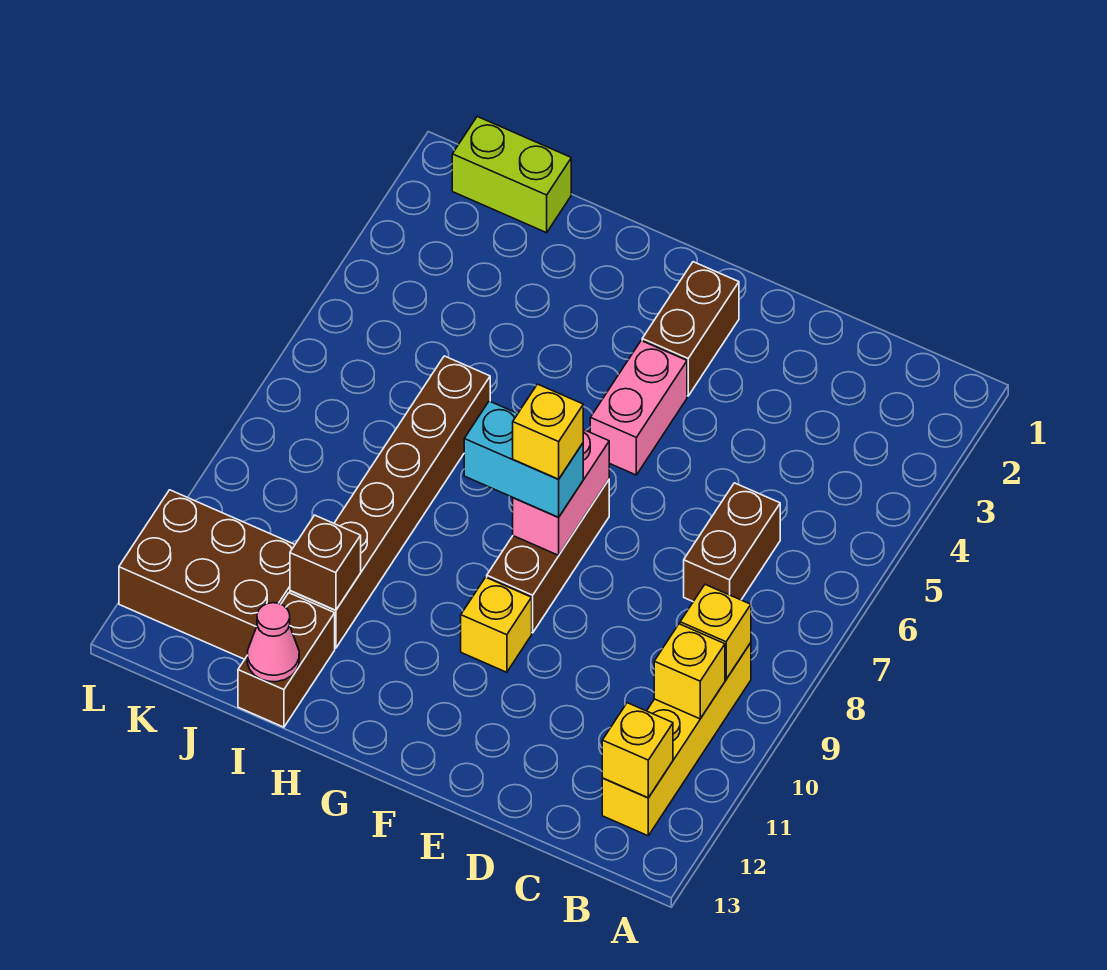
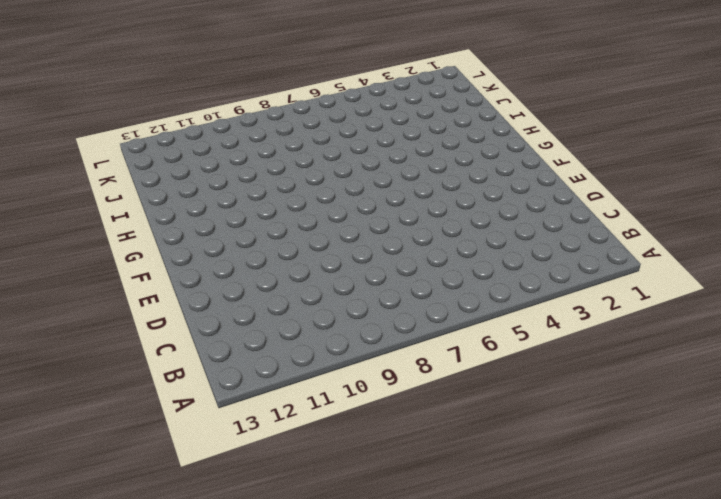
none -> yellow brick B9:B12 level 1
none -> brown brick C6:C7 level 1
none -> brown brick F2:F3 level 1

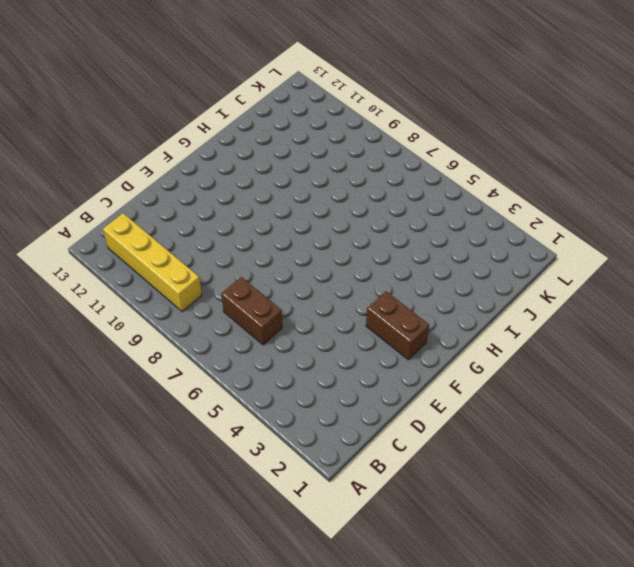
none -> pink brick F4:F5 level 1
none -> brown brick F7:F9 level 1
none -> yellow brick F10 level 1

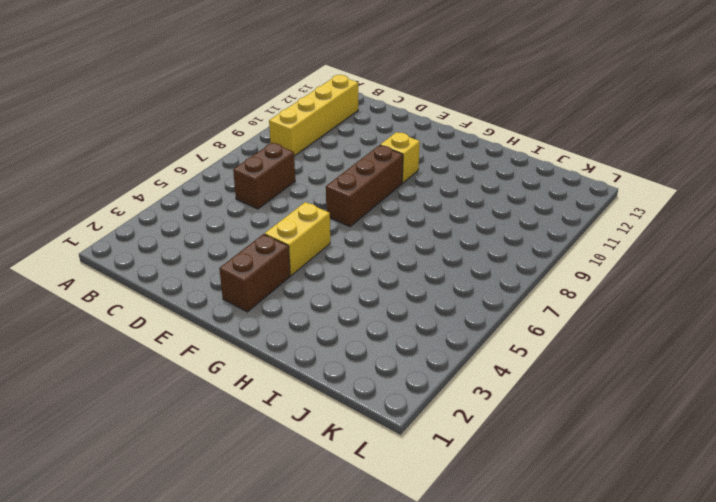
yellow brick F4:F5 level 1 -> pink brick F4:F5 level 1
none -> brown brick I6:I11 level 1
none -> brown brick I12:I13 level 1
none -> lime brick J1:K1 level 1

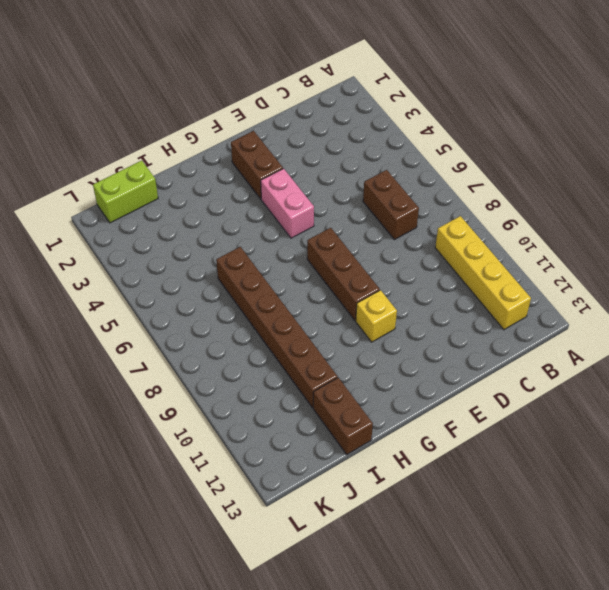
none -> brown brick J11:L12 level 1
none -> yellow brick B9 level 2
none -> yellow brick B10 level 2

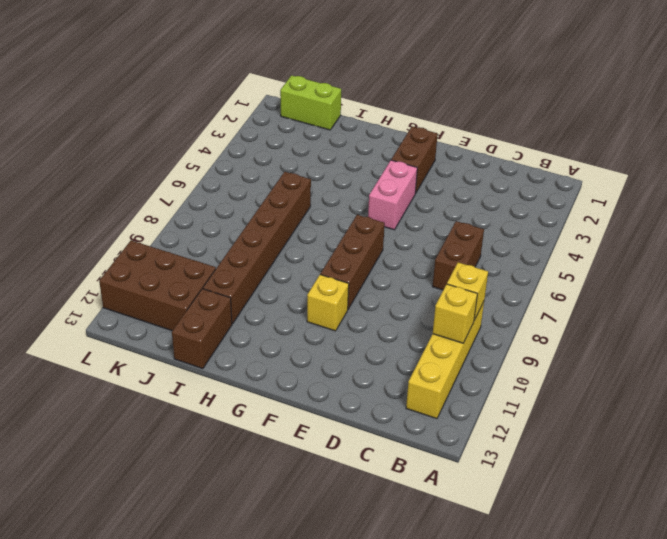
none -> yellow brick B12 level 2
none -> pink brick F7:F8 level 2
none -> brown brick I11 level 2

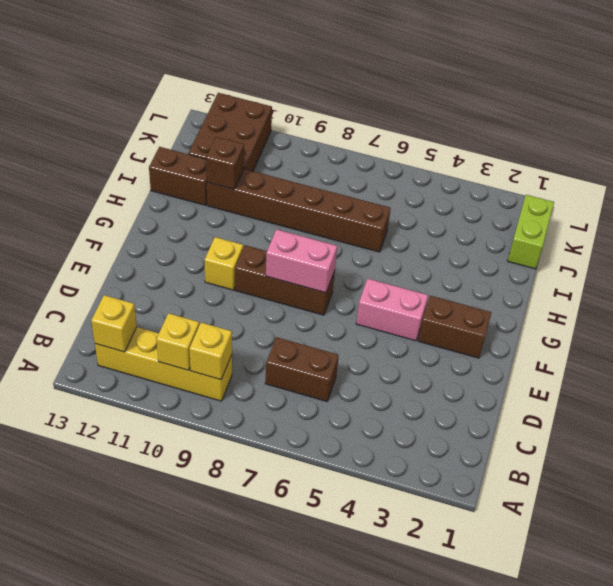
none -> pink cone I13 level 2
none -> cyan brick F8:G8 level 3
none -> yellow brick F8 level 4

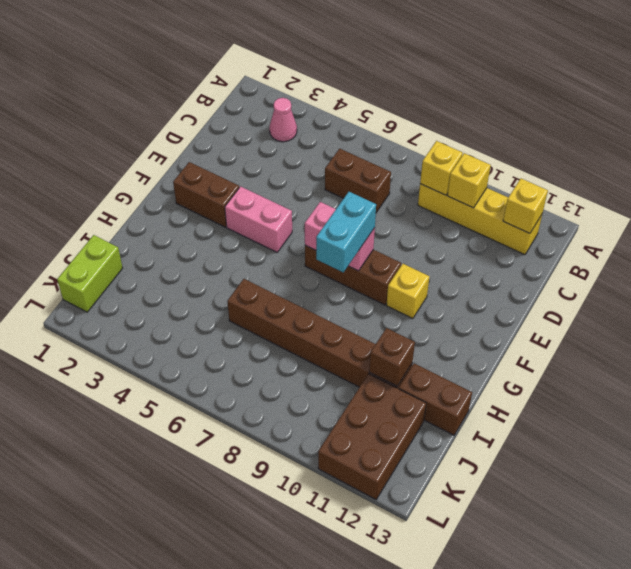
pink cone B3 level 1 -> pink cone I13 level 2
none -> yellow brick F8 level 4

